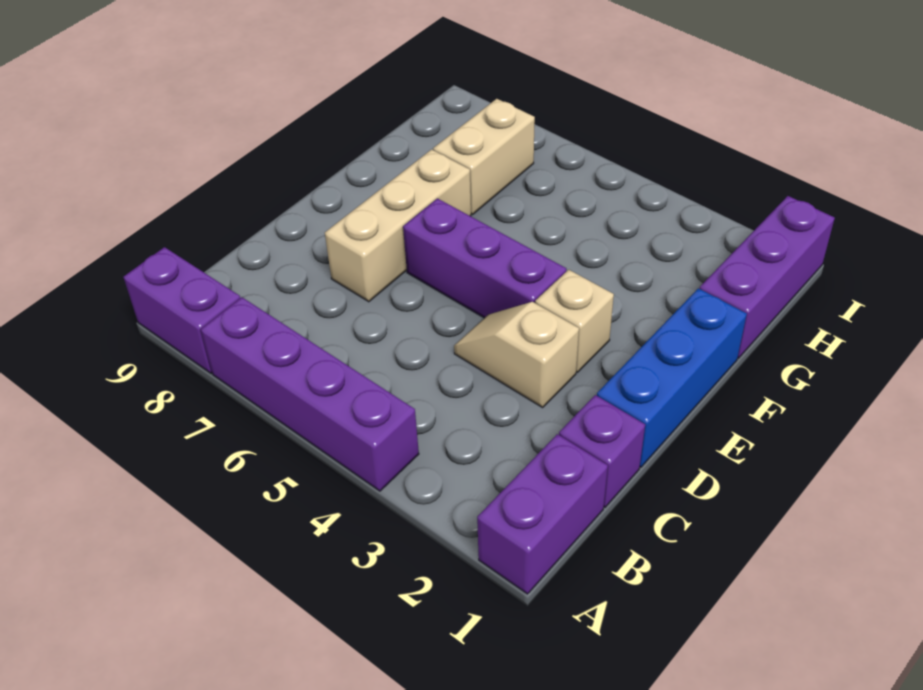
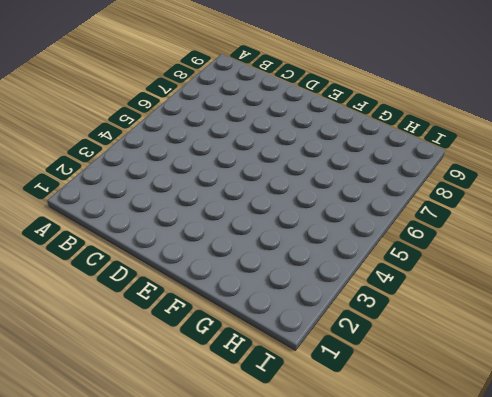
none -> purple brick A1:B1 level 1
none -> purple brick A4:A7 level 1

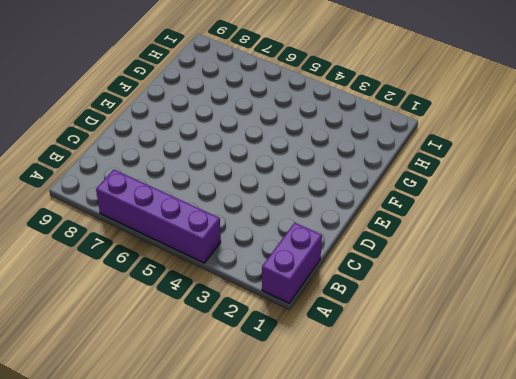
none -> purple brick A8:A9 level 1
none -> purple brick C1 level 1

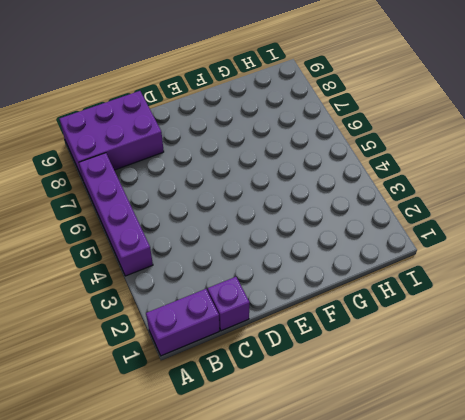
purple brick A8:C9 level 1 -> purple brick A8:A9 level 1
none -> blue brick D1:F1 level 1
none -> tan slope D3:D4 level 1 top 3

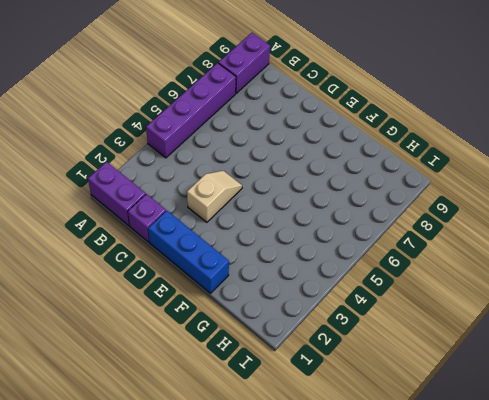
none -> tan brick D7:F7 level 1
none -> tan brick E3 level 1

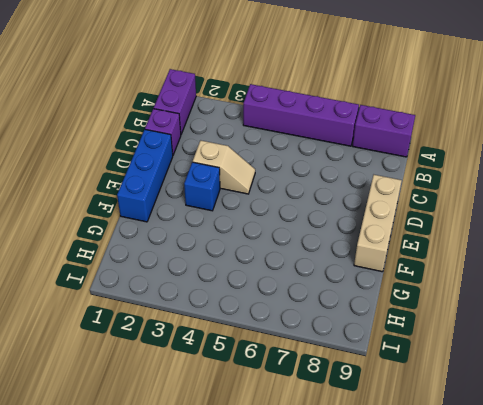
tan brick D9:F9 level 1 -> tan brick D7:F7 level 1
blue brick E3 level 1 -> tan brick E3 level 1
none -> purple brick E4:E6 level 1
none -> purple brick G1:I1 level 1

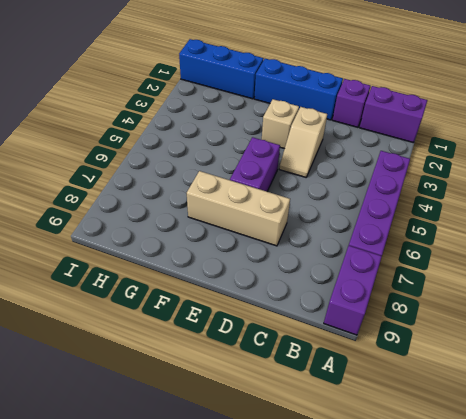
purple brick E5:E6 level 1 -> purple brick E4:E6 level 1
blue brick G1:I1 level 1 -> purple brick G1:I1 level 1
none -> tan brick G7:H7 level 1

